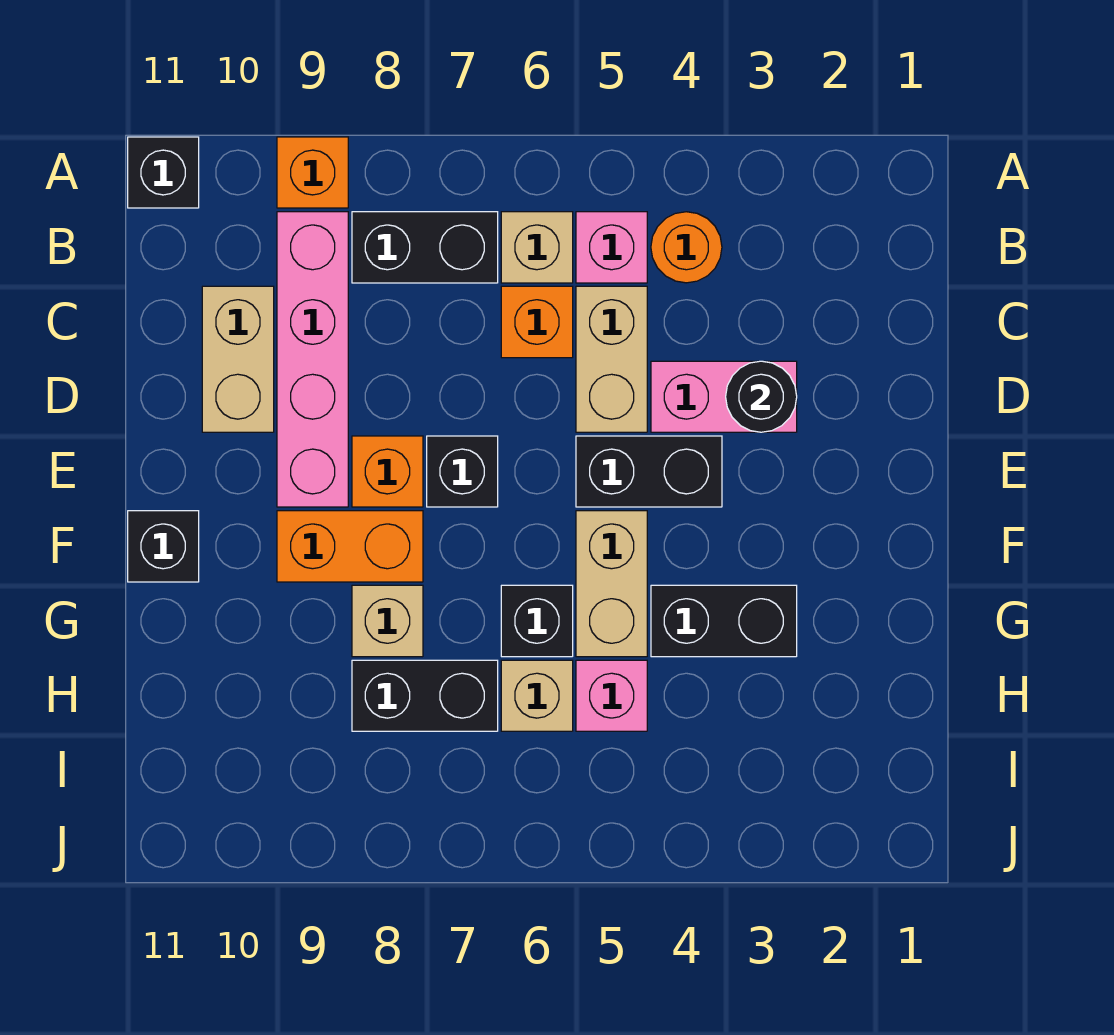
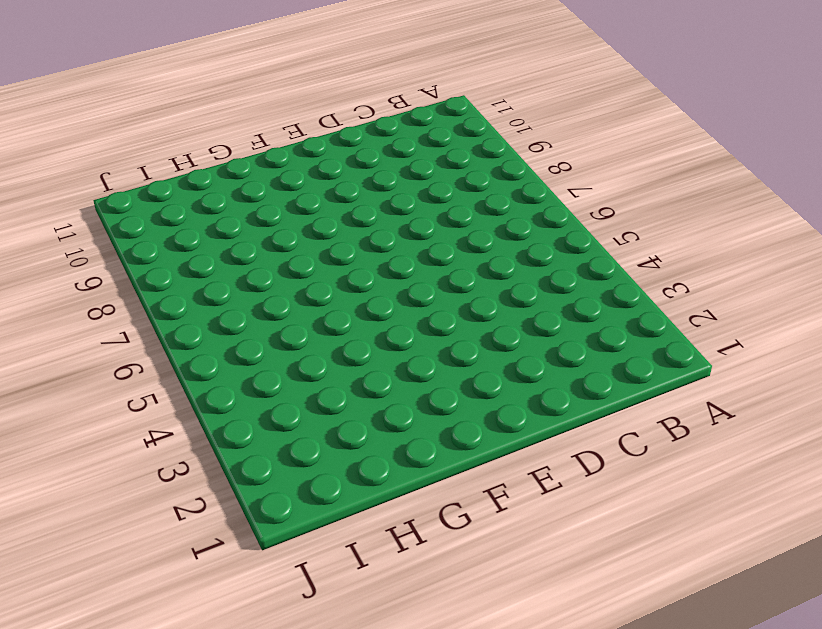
none -> orange brick A9 level 1
none -> black brick A11 level 1
none -> orange round brick B4 level 1

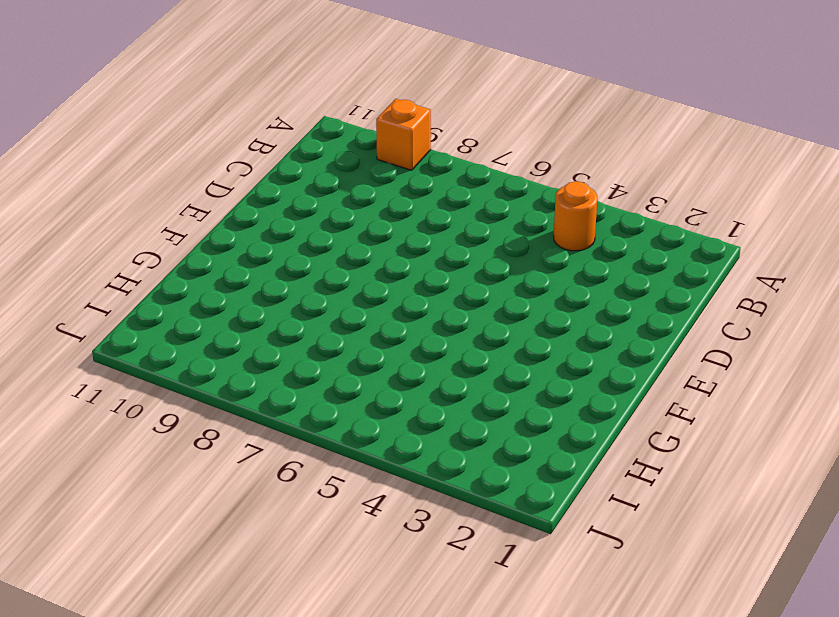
none -> black brick A11 level 1
none -> pink brick B5 level 1
none -> tan brick B6 level 1

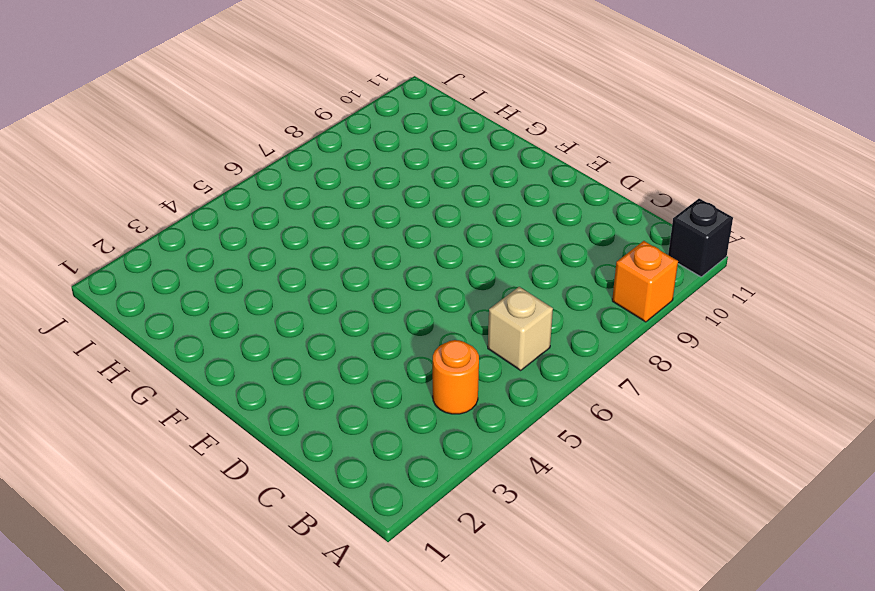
none -> pink brick B5 level 1
none -> black brick B7:B8 level 1
none -> pink brick B9:E9 level 1

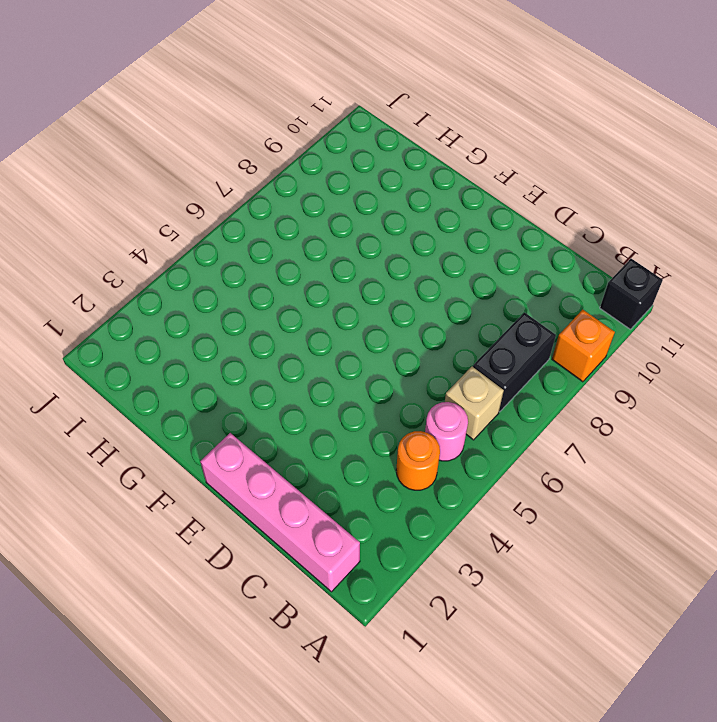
pink brick B1:E1 level 1 -> pink brick B9:E9 level 1
pink round brick B5 level 1 -> pink brick B5 level 1
none -> tan brick C5:D5 level 1
none -> orange brick C6 level 1
none -> tan brick C10:D10 level 1

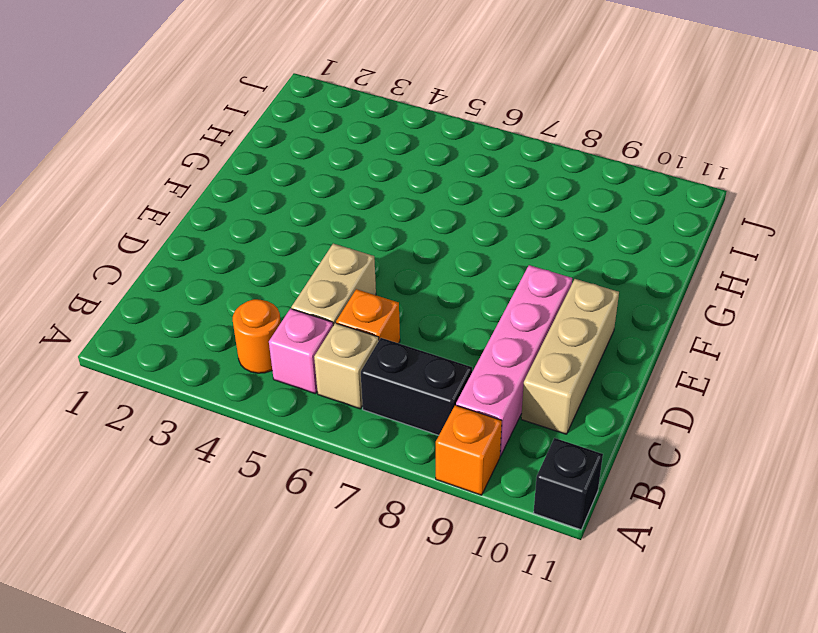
tan brick C10:E10 level 1 -> tan brick C10:D10 level 1
none -> pink brick D3:D4 level 1
none -> black brick E4:E5 level 1
none -> black brick E7 level 1

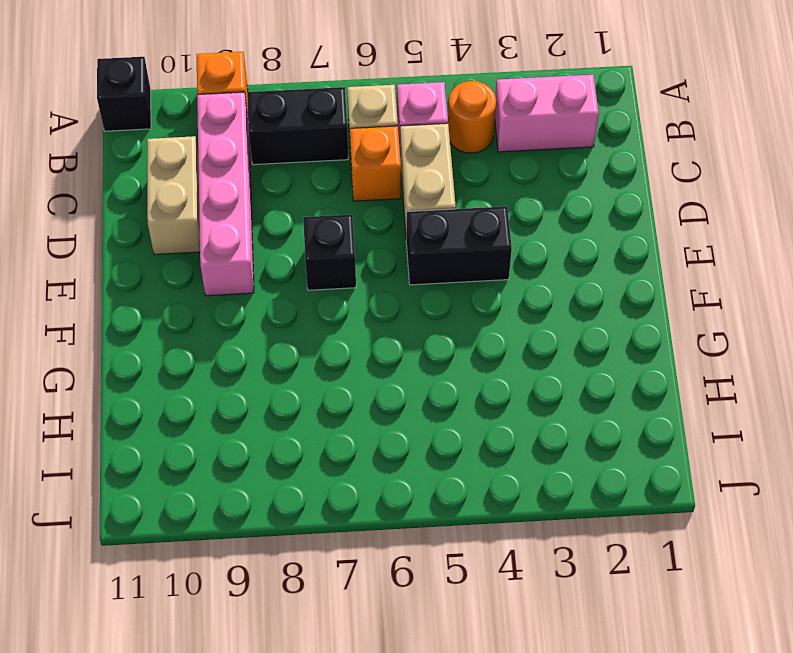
pink brick B2:B3 level 1 -> pink brick D3:D4 level 1
none -> orange brick E8 level 1
none -> tan brick F5:G5 level 1
none -> orange brick F8:F9 level 1

